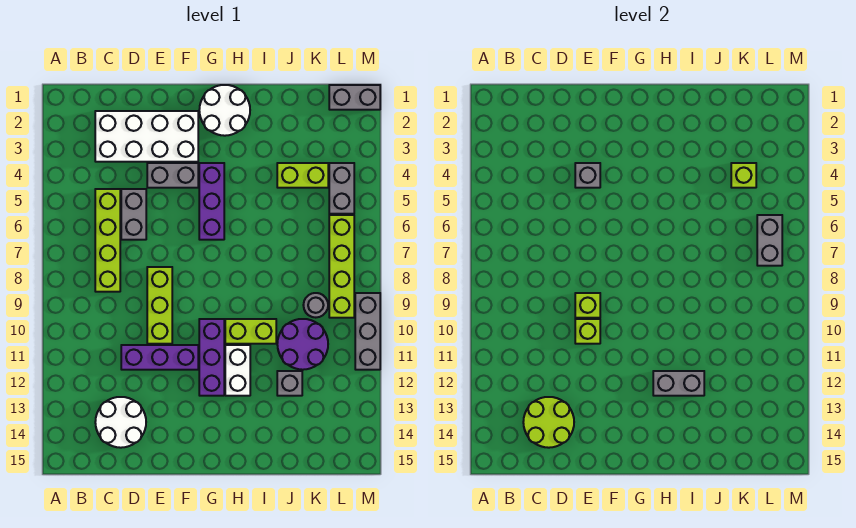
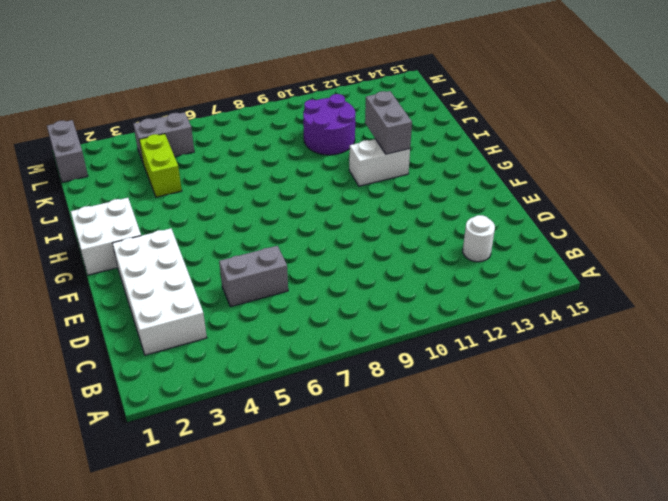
white round brick C13 level 1 -> white round brick C13:D14 level 1
white brick G1:H2 level 1 -> white round brick G1:H2 level 1
none -> lime brick C5:C8 level 1
none -> purple brick D11:F11 level 1
none -> grey brick E4:F4 level 1

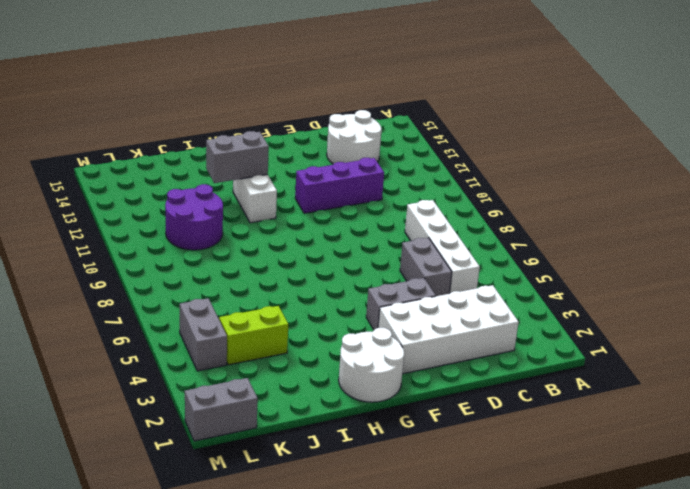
white brick C5:C8 level 1 -> lime brick C5:C8 level 1
none -> lime brick E8:E10 level 1
none -> purple brick G4:G6 level 1
none -> purple brick G10:G12 level 1

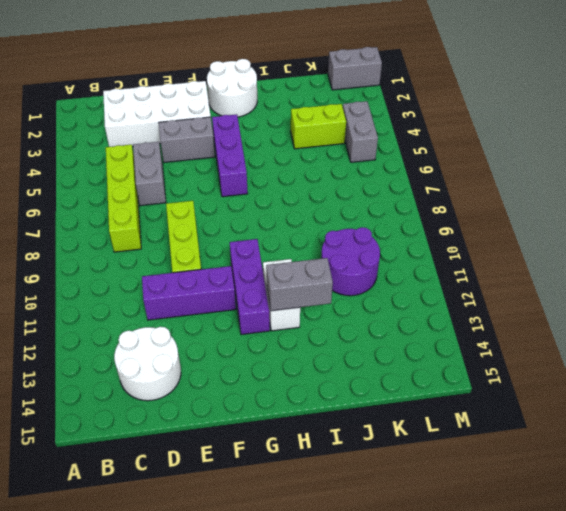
none -> lime brick H10:I10 level 1
none -> grey brick J12 level 1
none -> grey round brick K9 level 1

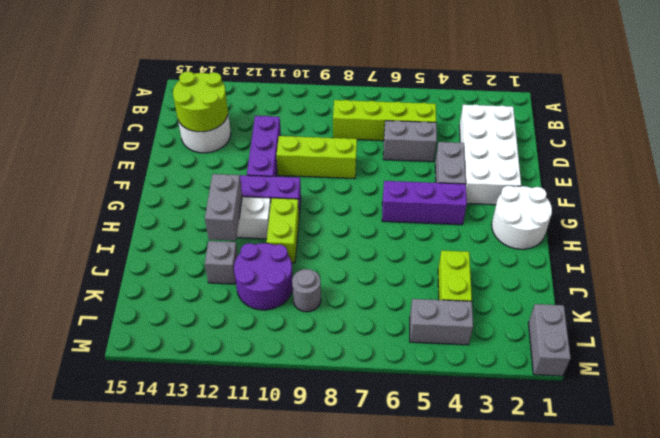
none -> lime brick L6:L9 level 1
none -> grey brick M9:M11 level 1
none -> grey brick E4 level 2

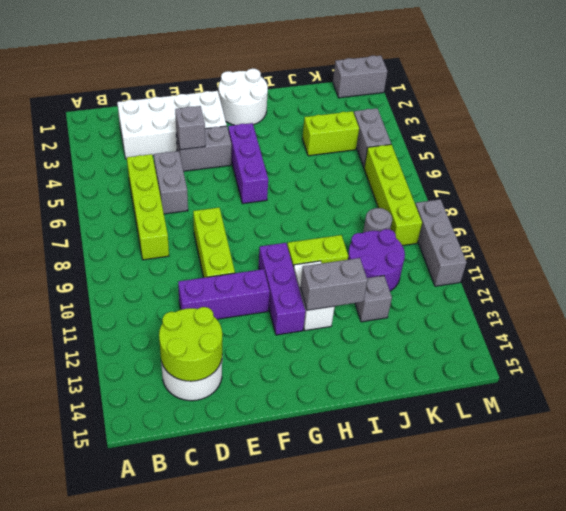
none -> lime brick E9 level 2
none -> lime brick E10 level 2
none -> lime brick K4 level 2

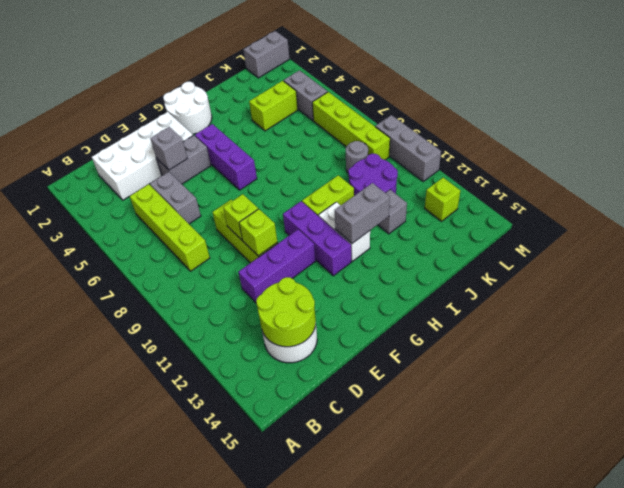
lime brick L13 level 1 -> lime brick K4 level 2
none -> grey brick L6:L7 level 2

